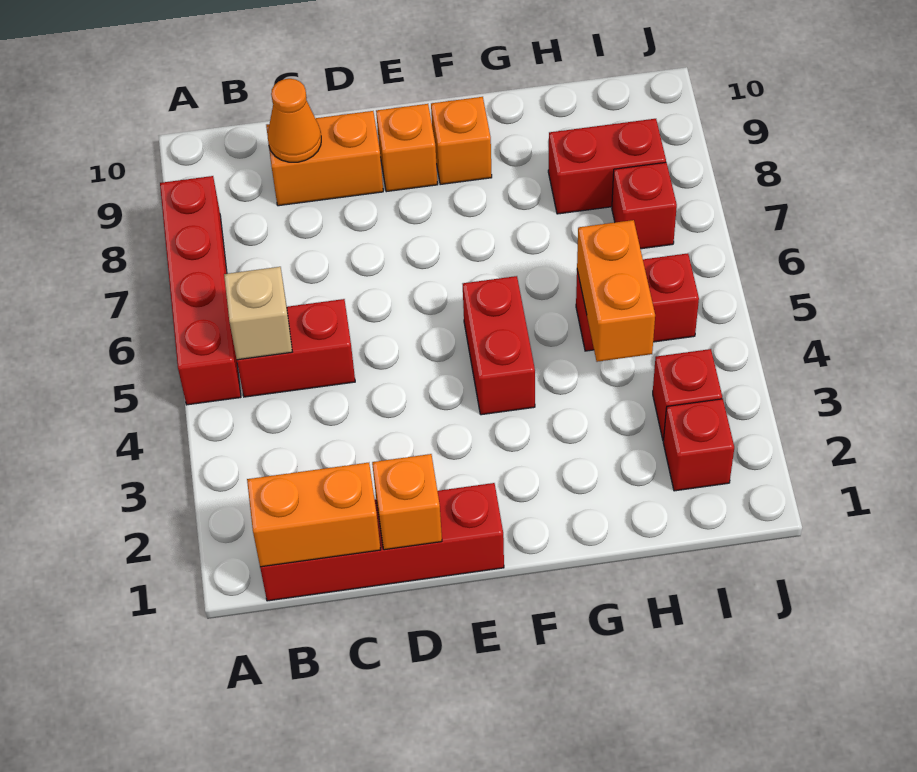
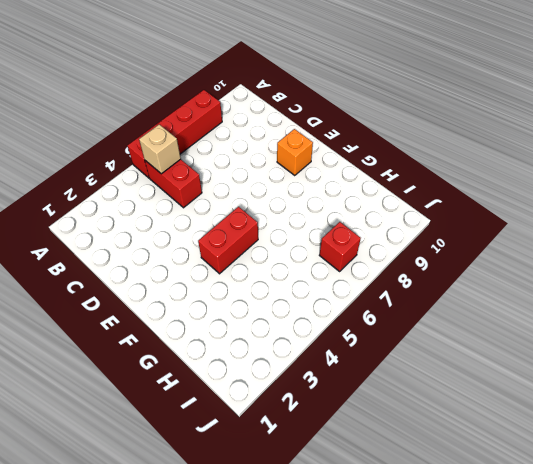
none -> red brick B1:E1 level 1
none -> orange brick C9:D9 level 1
none -> orange brick F9 level 1

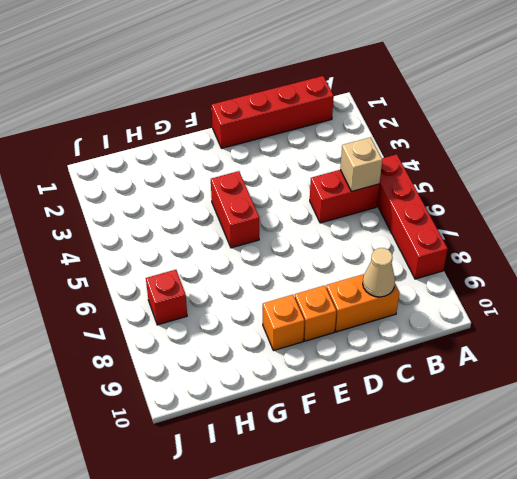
tan cone C9 level 2 -> orange cone C9 level 2
none -> red brick H5:I5 level 1
none -> red brick H8:I8 level 1
none -> red brick I2 level 1

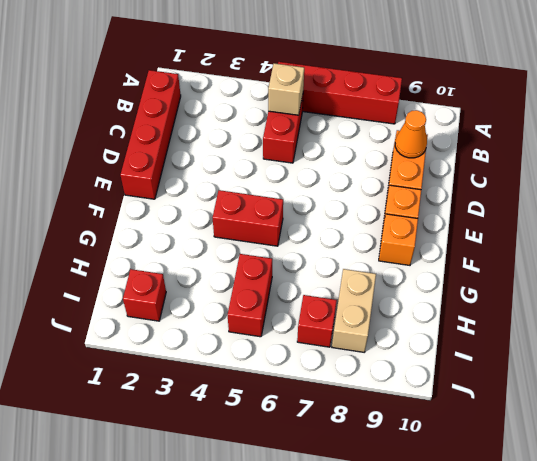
tan brick H8:I8 level 1 -> red brick H8:I8 level 1
none -> red brick I3 level 1
none -> orange brick B1:C1 level 2
none -> orange brick D1 level 2

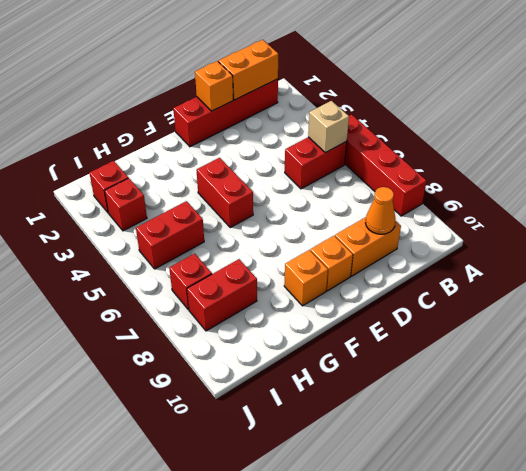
none -> orange brick H4:H5 level 2

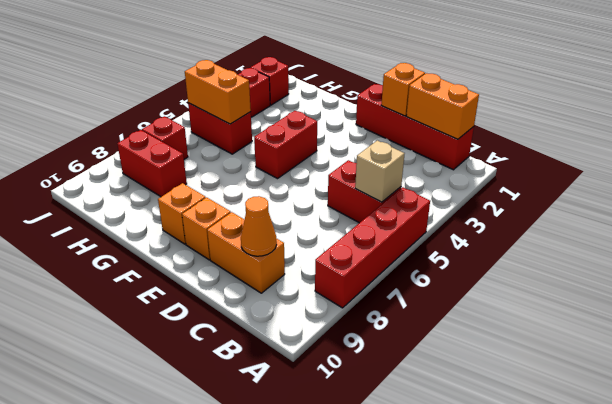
orange brick H5:I5 level 2 -> orange brick H4:H5 level 2

